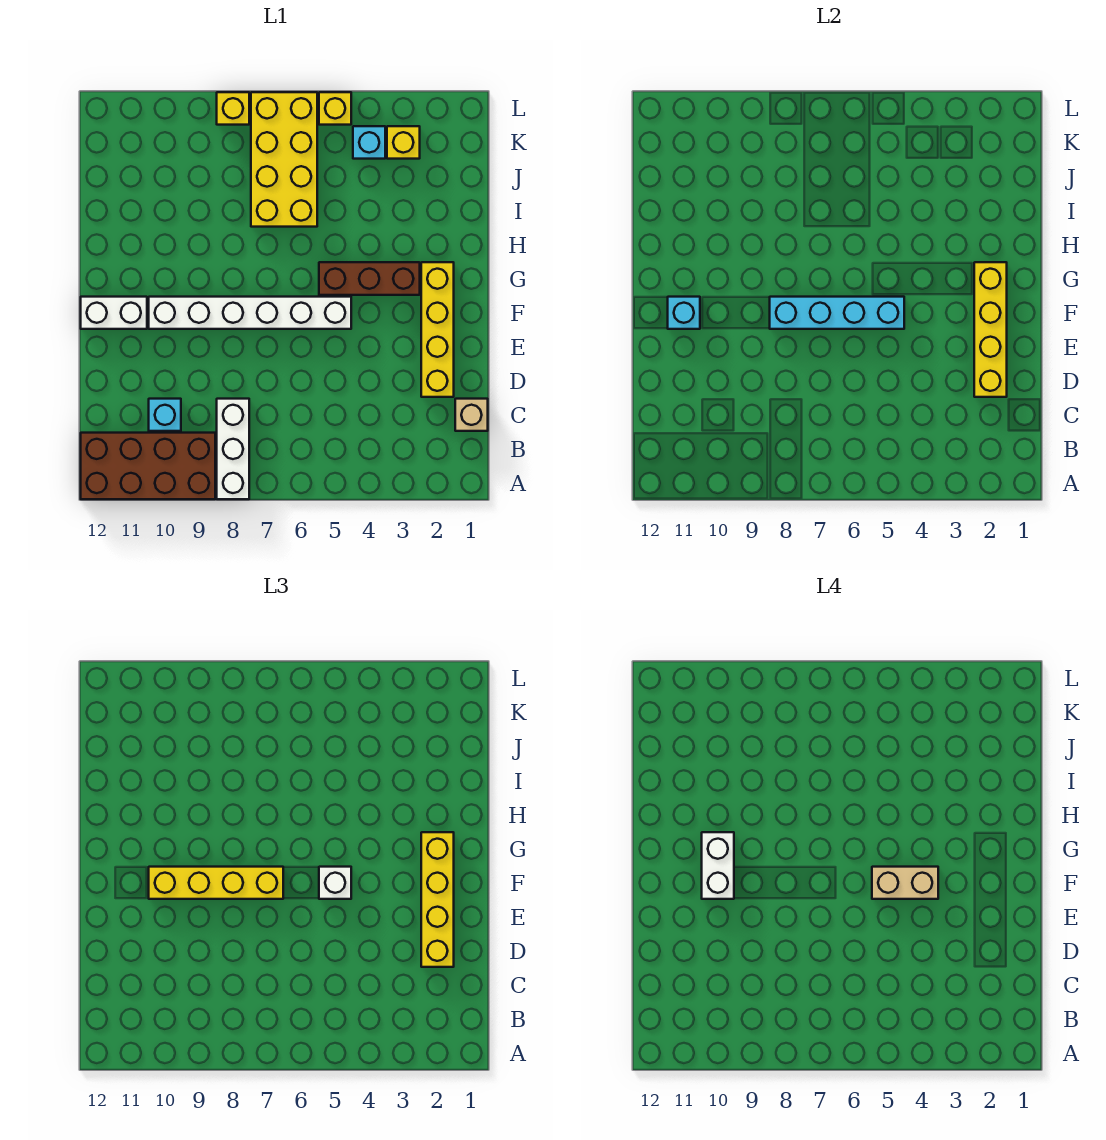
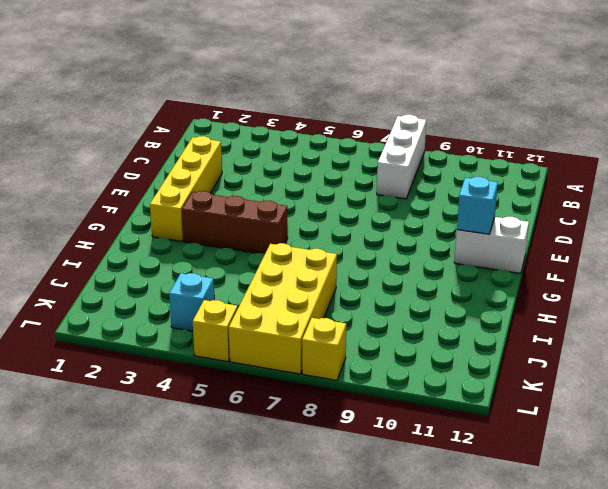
none -> brown brick A9:B12 level 1
none -> tan brick C1 level 1
none -> cyan brick C10 level 1

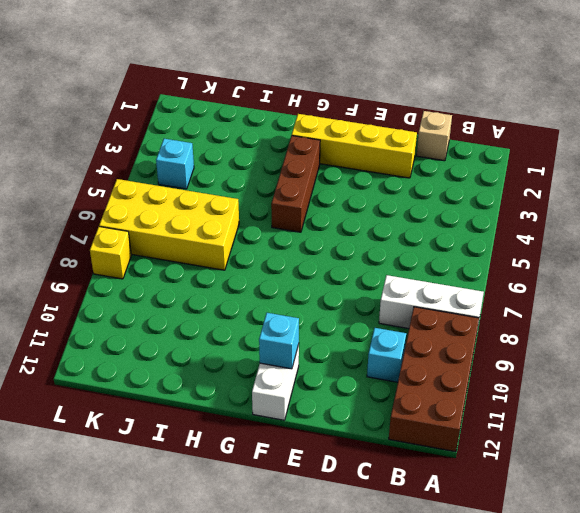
none -> white brick F5:F10 level 1
none -> yellow brick K3 level 1
none -> yellow brick L5 level 1

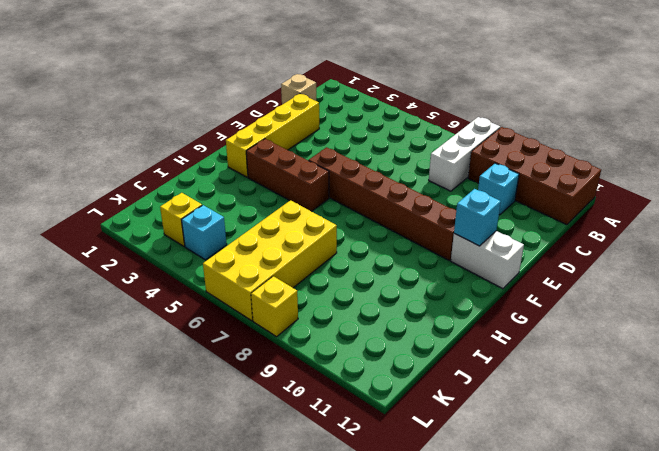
brown brick F5:F10 level 1 -> white brick F5:F10 level 1
none -> yellow brick L5 level 1
none -> yellow brick D2:G2 level 2
none -> cyan brick F5:F8 level 2

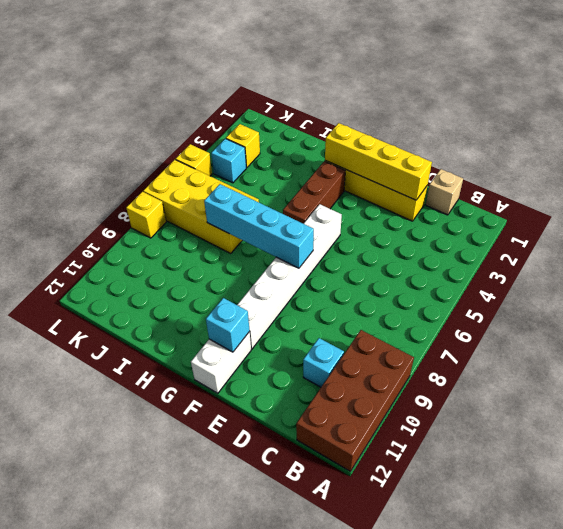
cyan brick F7:I7 level 2 -> cyan brick F5:F8 level 2
none -> white brick A8:C8 level 1
none -> yellow brick D2:G2 level 3
none -> white brick F5 level 3

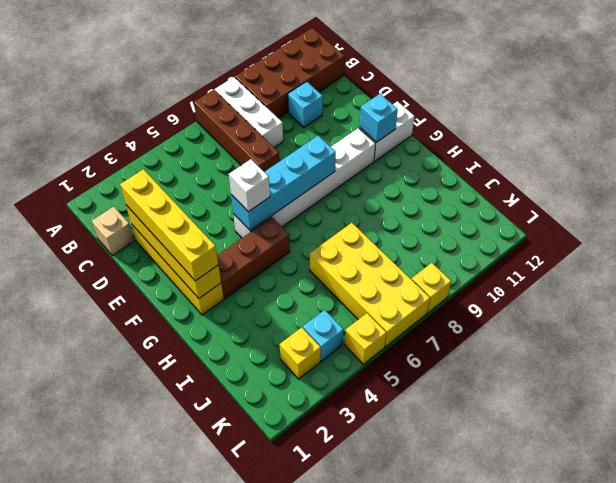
brown brick A7:D7 level 1 -> none
none -> yellow brick F7:F10 level 3
none -> tan brick F4:F5 level 4
none -> white brick F10:G10 level 4

